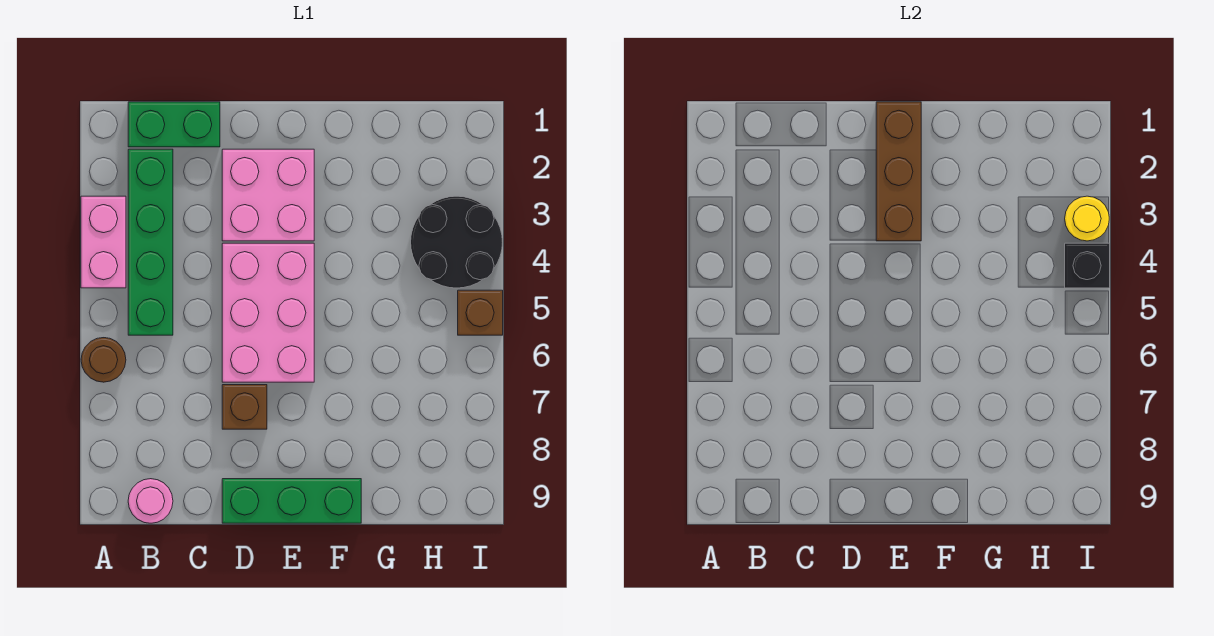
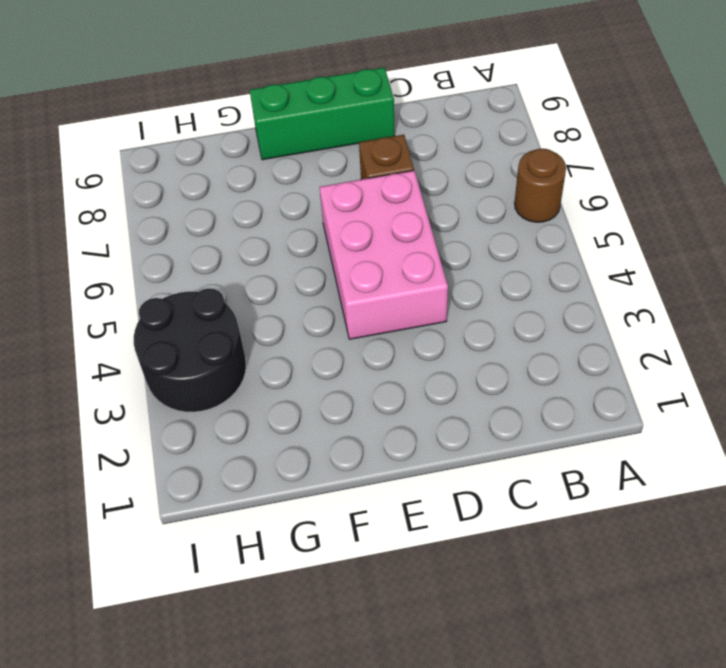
none -> pink brick A3:A4 level 1
none -> green brick B1:C1 level 1
none -> green brick B2:B5 level 1

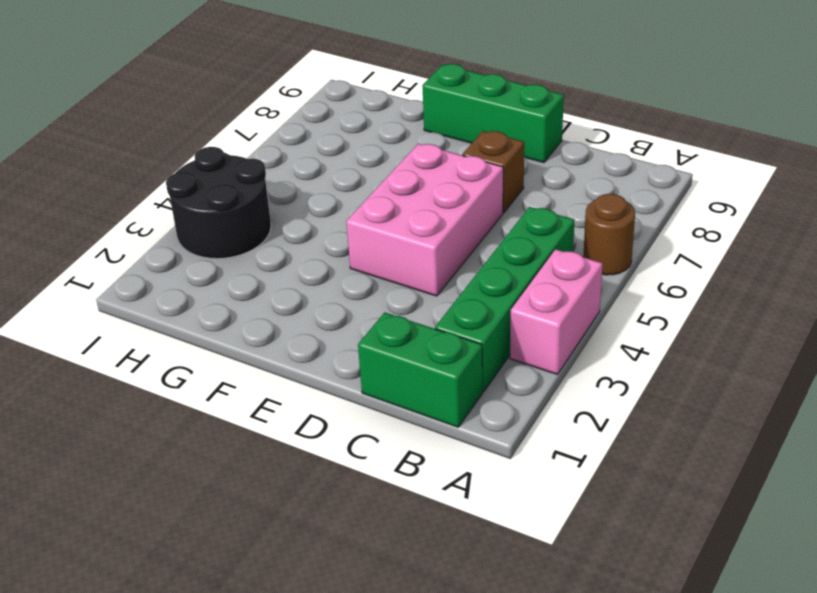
none -> pink round brick B9 level 1
none -> pink brick D2:E3 level 1
none -> brown brick I5 level 1

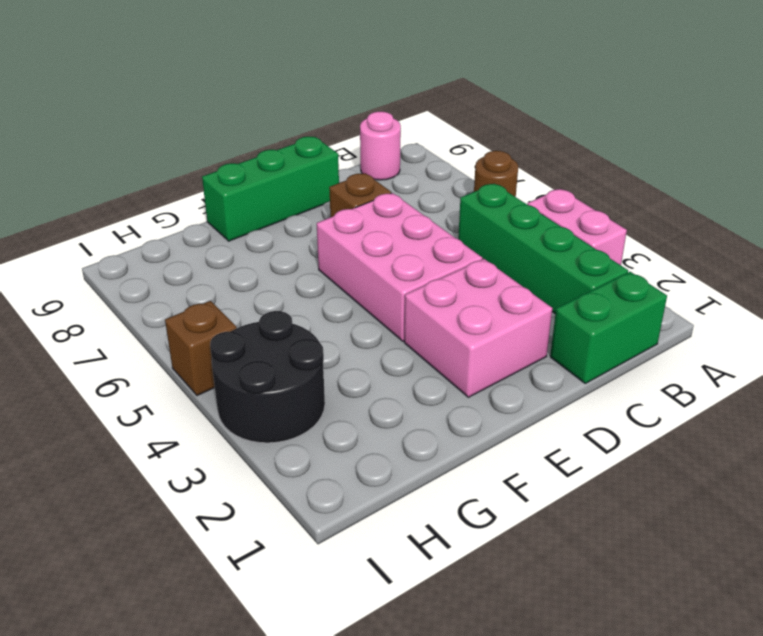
none -> brown brick E1:E3 level 2
none -> yellow round brick I3 level 2
none -> black brick I4 level 2

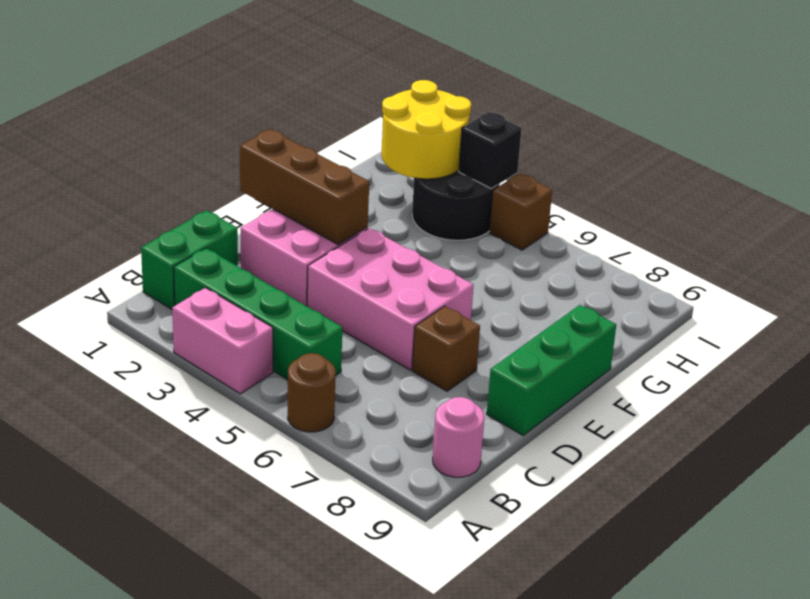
yellow round brick H2:I3 level 2 -> yellow round brick I3 level 2

